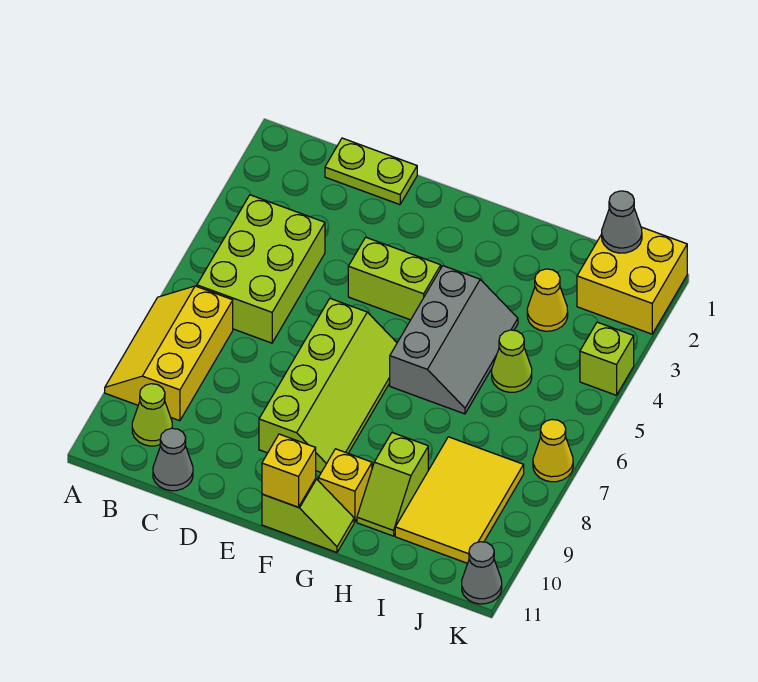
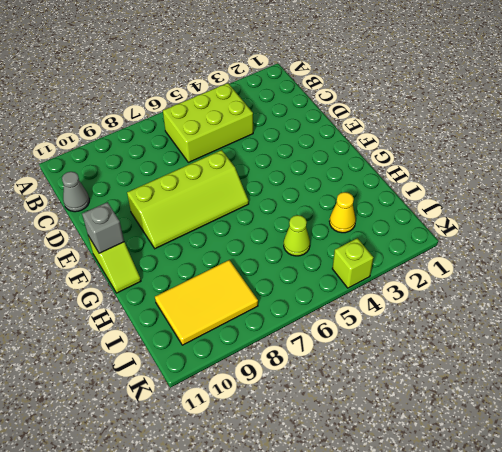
grey brick F11 level 2 -> yellow brick F11 level 2
none -> yellow slope A7:B9 level 1 top B
none -> lime cone B10 level 1
none -> lime plate C1:D1 level 1

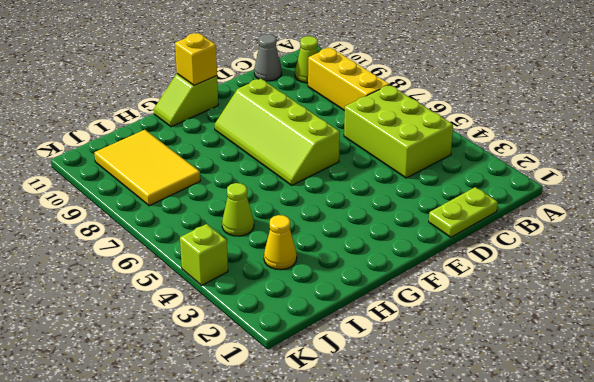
none -> lime brick E4:F4 level 1
none -> grey slope G4:H6 level 1 top G
none -> yellow brick G10 level 1

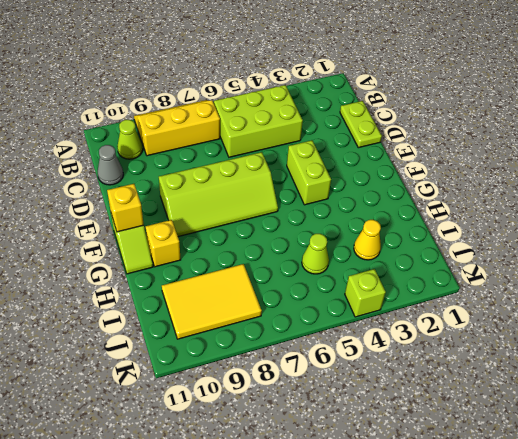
none -> grey slope G4:H6 level 1 top G
none -> lime slope H9:H10 level 1 top 9
none -> yellow brick J1:K2 level 1

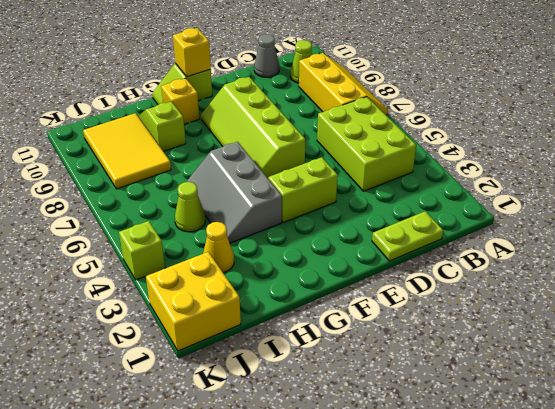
none -> yellow cone K7 level 1
none -> grey cone K11 level 1
none -> grey cone J1 level 2

